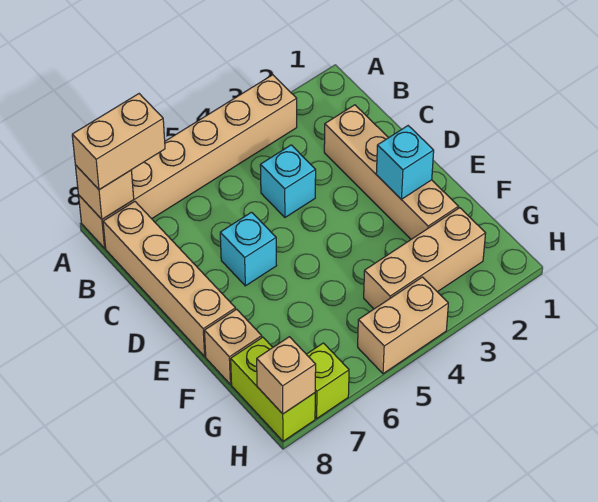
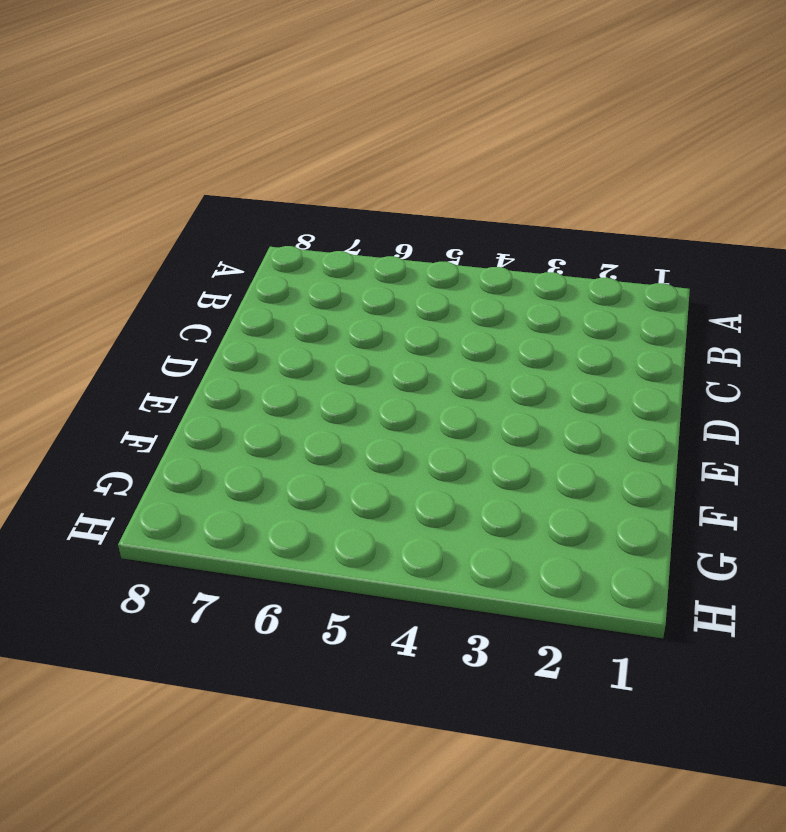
none -> tan brick A3:A8 level 1
none -> tan brick B8:E8 level 1
none -> tan brick C2:F2 level 1

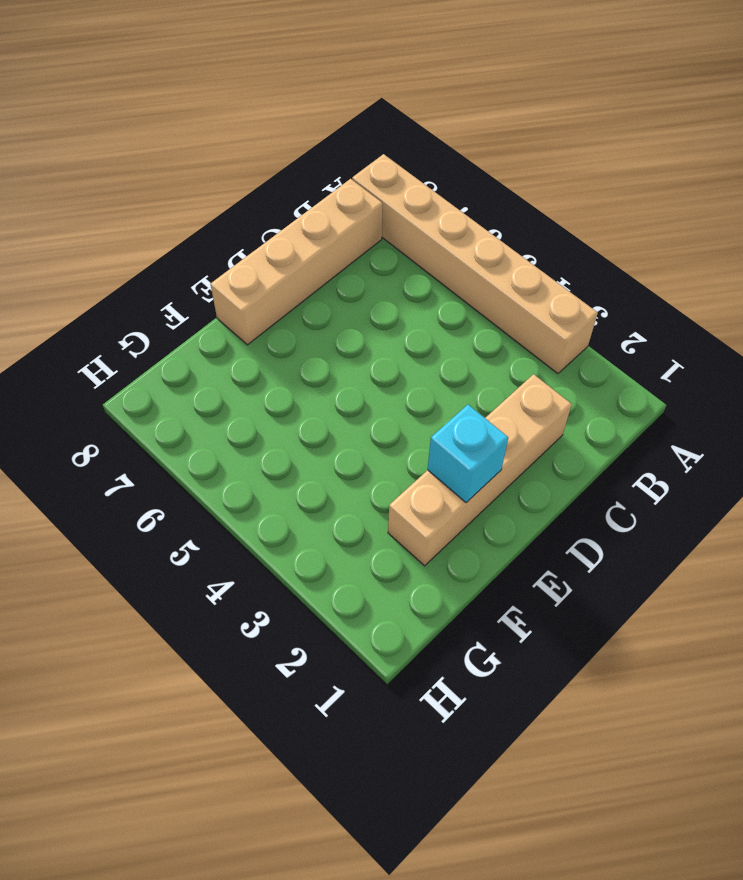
none -> cyan brick C4 level 1
none -> cyan brick D6 level 1
none -> tan brick F8 level 1

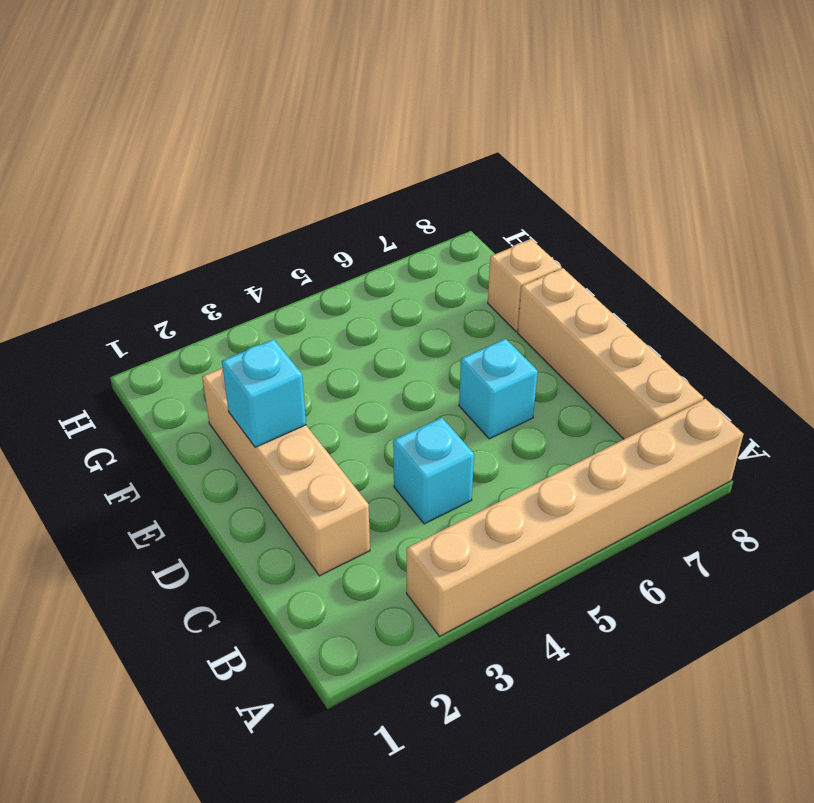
none -> tan brick G2:G4 level 1
none -> lime brick G8:H8 level 1
none -> tan brick H4:H5 level 1

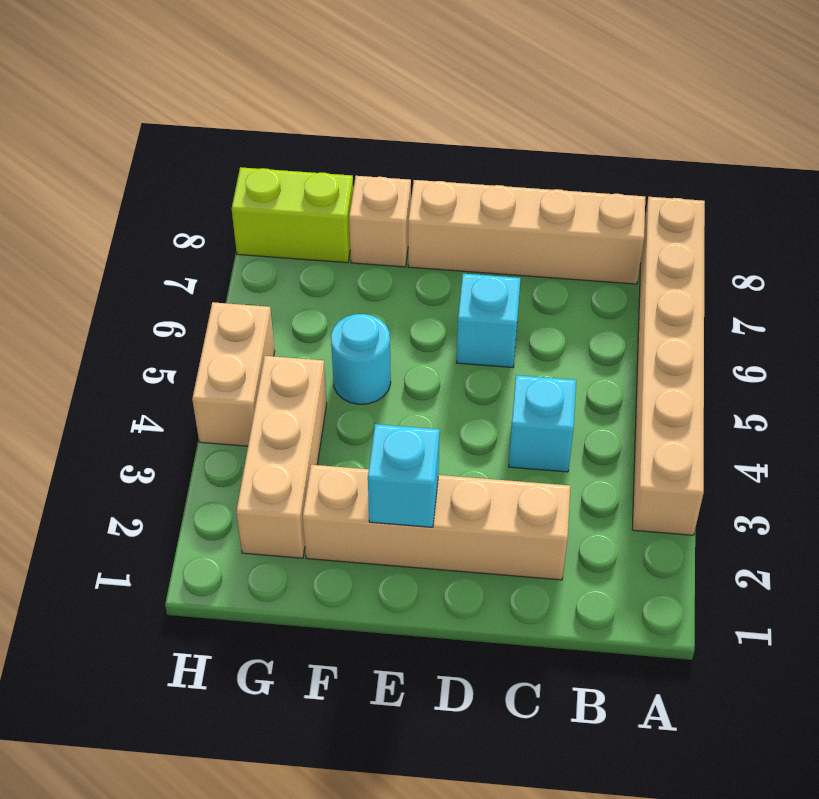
cyan round brick F5 level 1 -> none
none -> lime brick H7 level 1
none -> tan brick A8 level 2
none -> tan brick H8 level 2

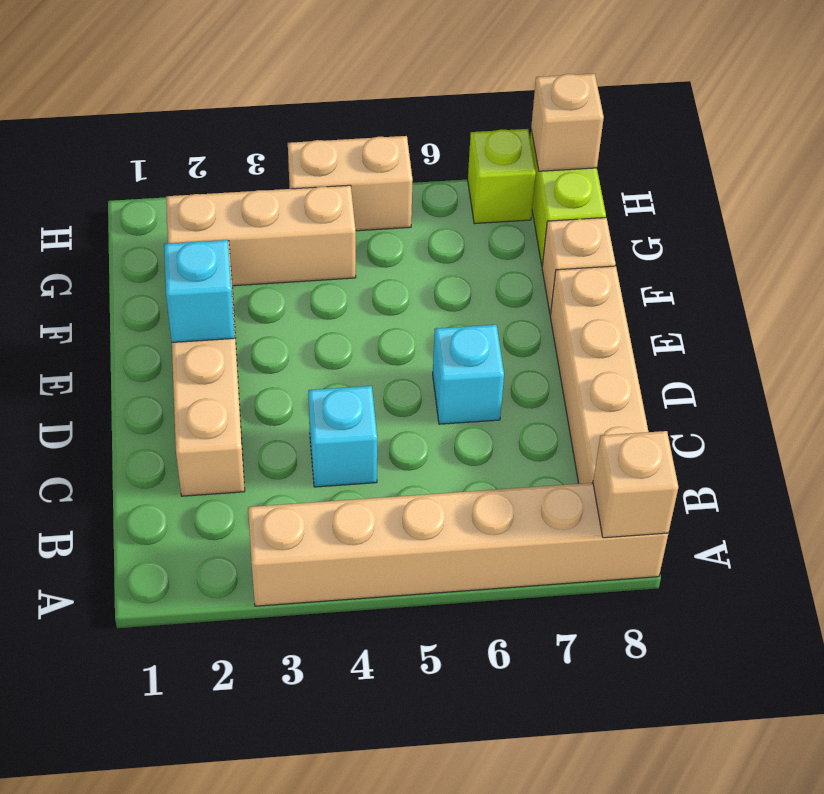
none -> tan brick A7:A8 level 3

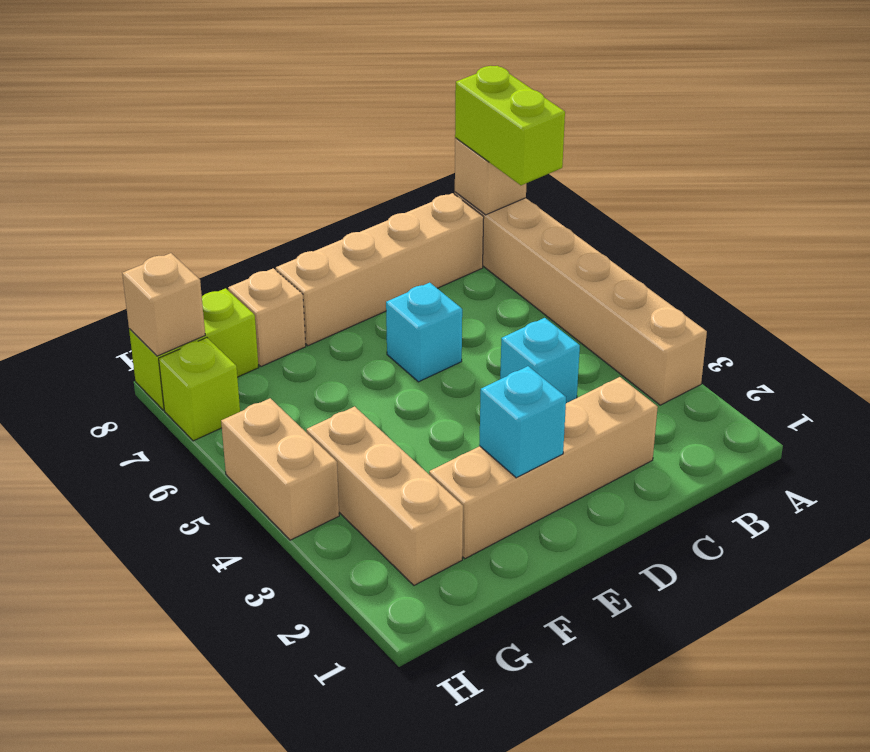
lime brick A7:A8 level 3 -> tan brick A7:A8 level 3

